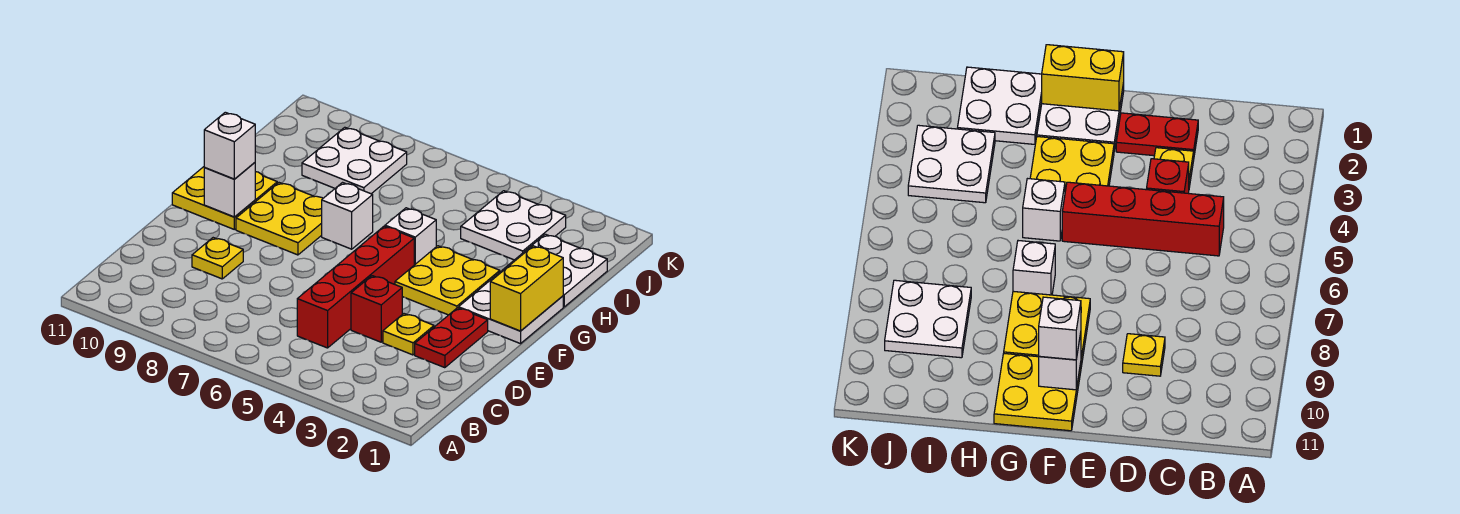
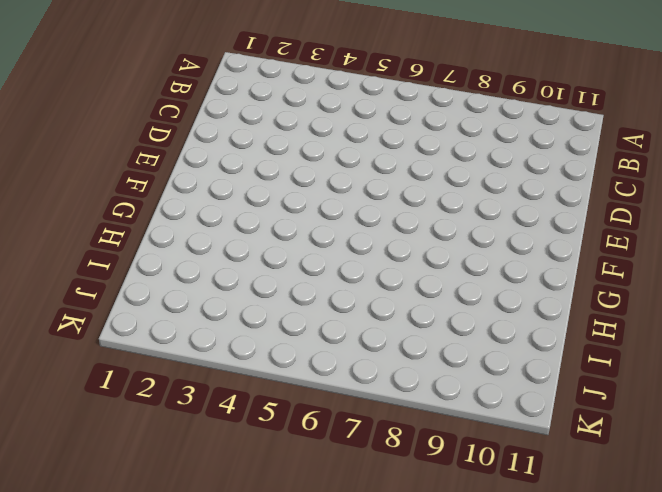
none -> red brick C5:F5 level 1
none -> red plate D2:E2 level 1
none -> yellow plate D3 level 1

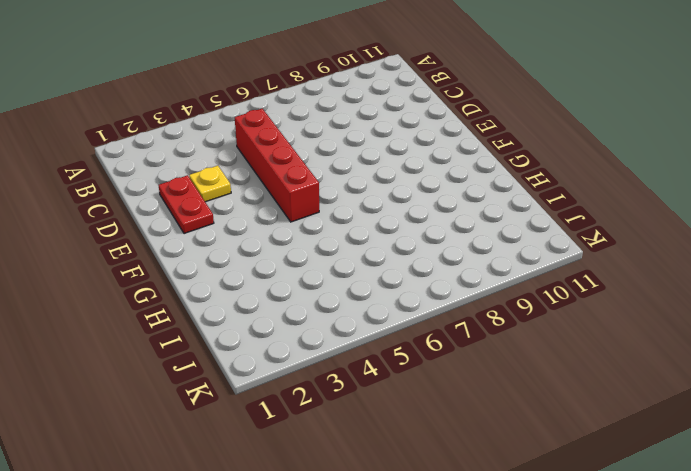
none -> red brick D4 level 1
none -> yellow plate D9 level 1
none -> white plate F1:G2 level 1

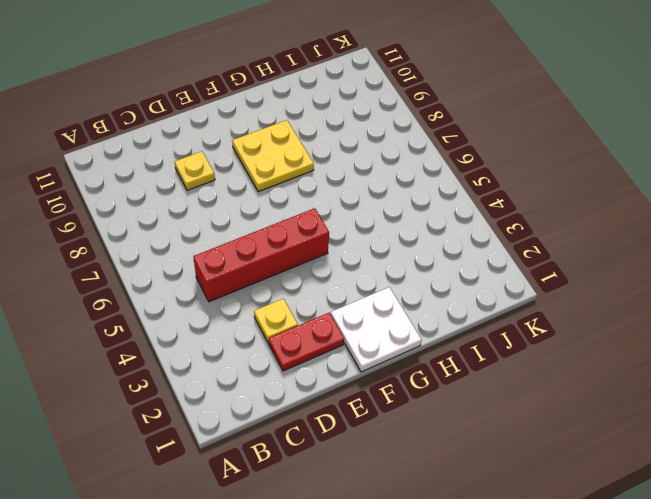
none -> red brick D4 level 1
none -> yellow plate F3:G4 level 1
none -> yellow plate F10:G11 level 1

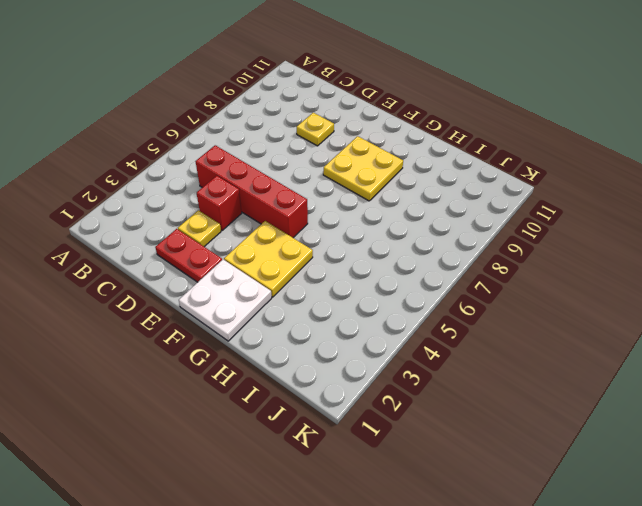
none -> yellow plate F10:G11 level 1
none -> white brick G5 level 1
none -> white brick G7 level 1

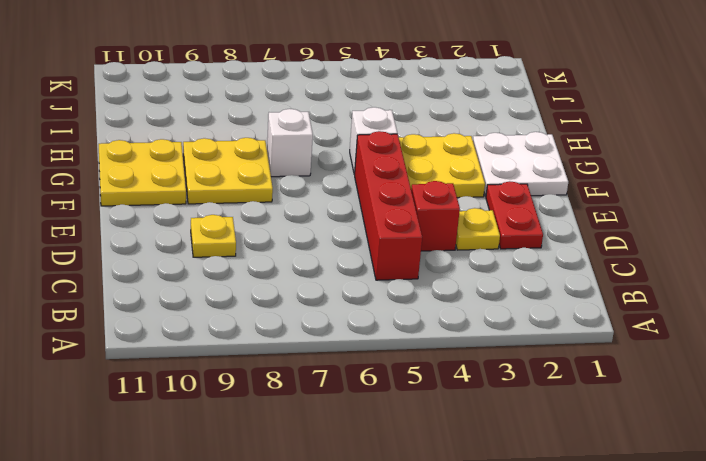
none -> white plate H1:I2 level 1
none -> white plate I3:J4 level 1
none -> white plate I8:J9 level 1

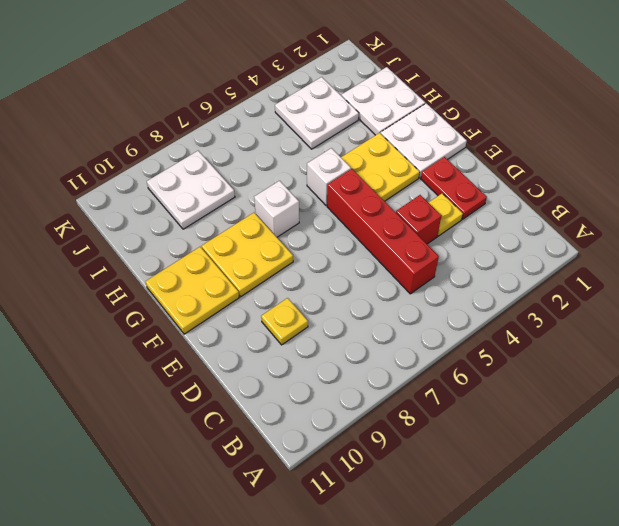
none -> yellow brick F1:G1 level 2
none -> white brick F10 level 2
none -> white brick F10 level 3

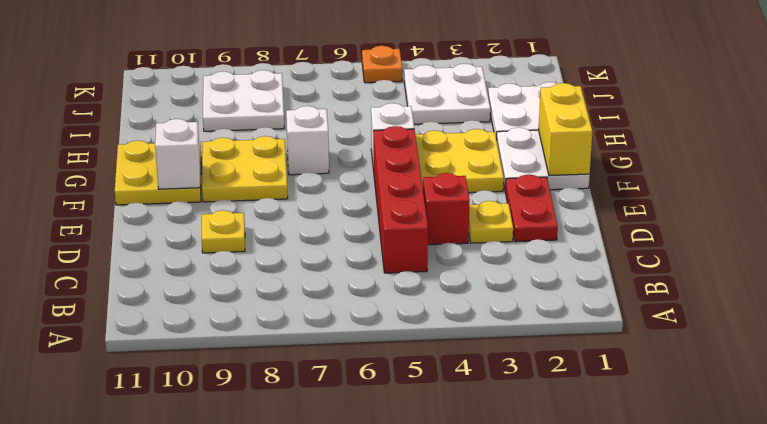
orange plate K5 level 1 -> none
none -> white brick F10 level 3

